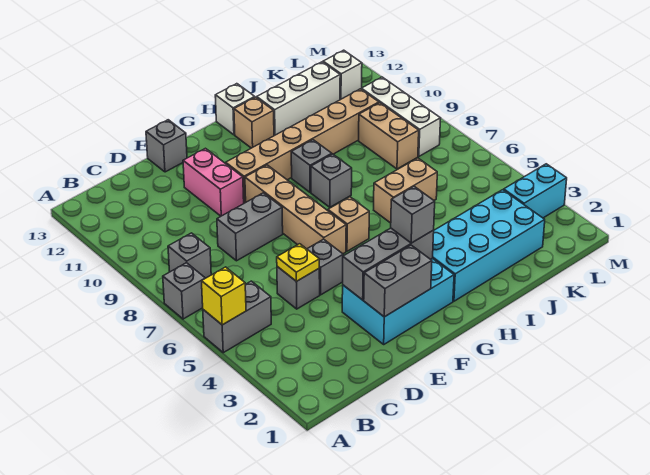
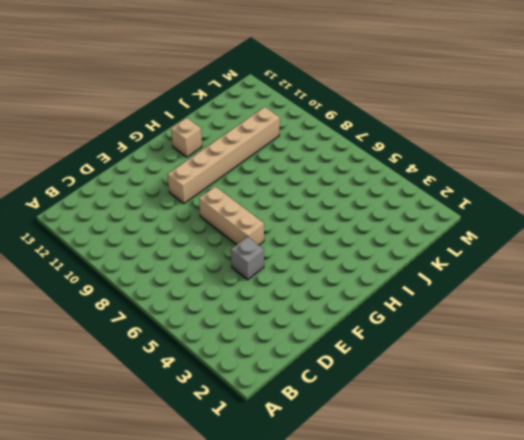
tan brick F6:F8 level 1 -> tan brick F6:F9 level 1
none -> grey brick A5:B5 level 1
none -> grey brick A7 level 1
none -> grey brick B8 level 1

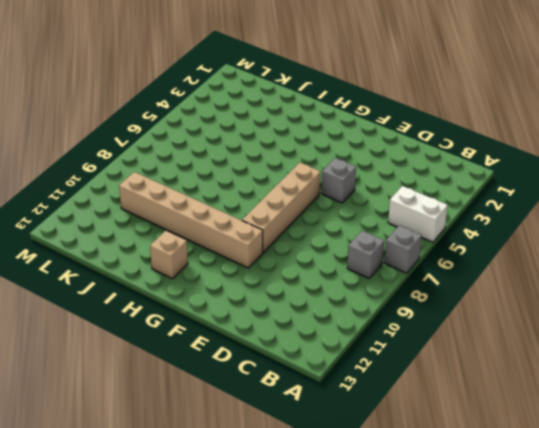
white brick A5:B5 level 1 -> grey brick A5:B5 level 1
none -> grey brick D5 level 1
none -> grey brick D8:E8 level 1
none -> cyan brick E2:G3 level 1

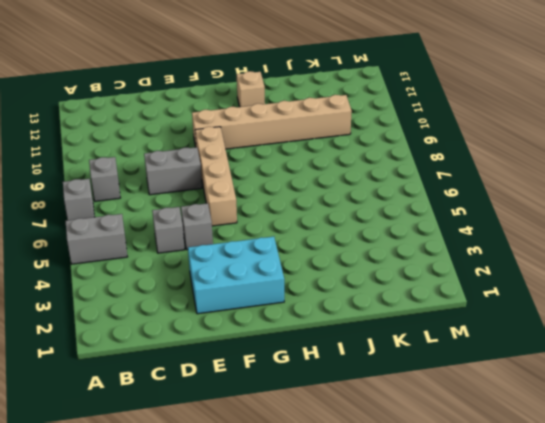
none -> pink brick E10:E11 level 1
none -> grey brick E13 level 1
none -> tan brick G6 level 1

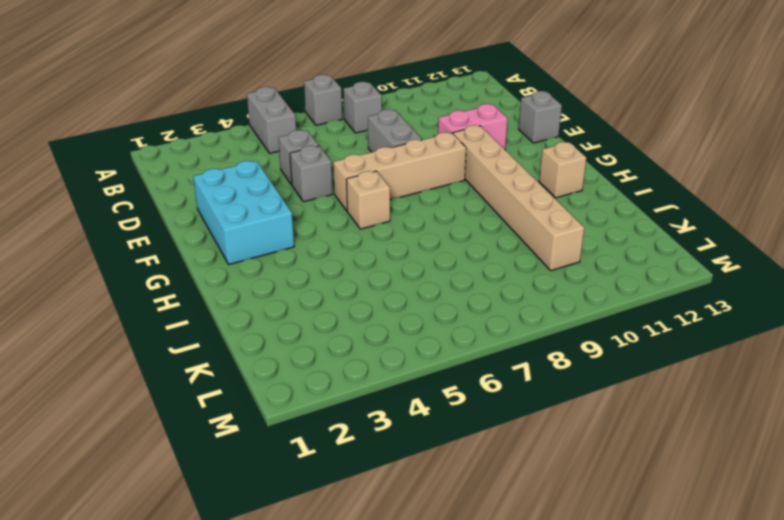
none -> cyan brick H2:K3 level 1
none -> grey brick H8 level 1
none -> grey brick H9 level 1

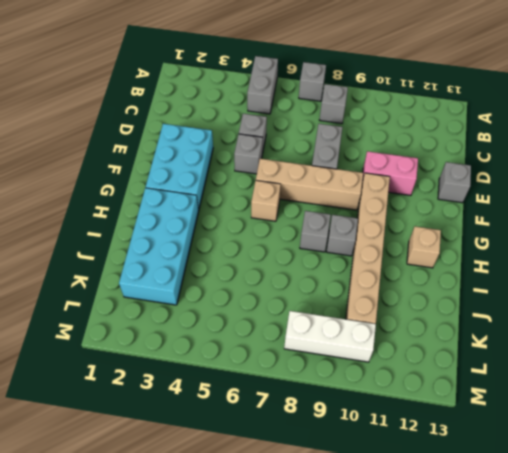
none -> white brick H13 level 1
none -> tan brick I6:J6 level 1
none -> white brick I12:K12 level 1

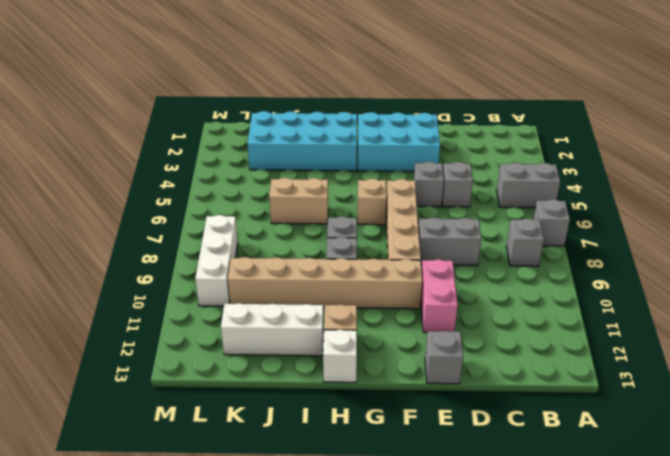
none -> tan brick K8:K9 level 1
none -> cyan brick L3:M3 level 1
none -> white brick L12 level 1

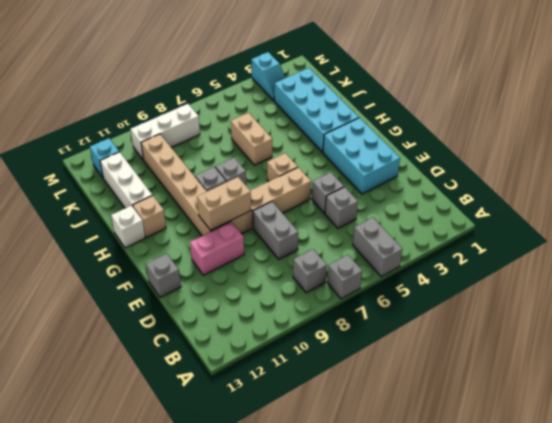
tan brick F9:F10 level 2 -> tan brick K8:K9 level 1
cyan slope L3:M3 level 1 top M -> cyan brick L3:M3 level 1
cyan brick L12 level 1 -> white brick L12 level 1
none -> yellow brick A5 level 2
none -> yellow plate D5 level 2
none -> grey brick E2:F2 level 2

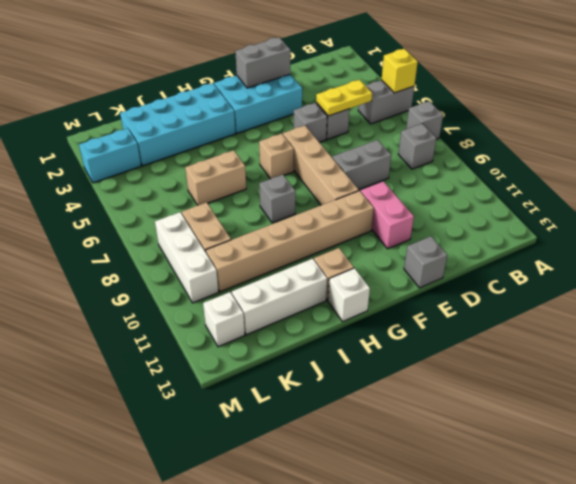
yellow plate C5:D5 level 2 -> yellow plate D5 level 2
none -> grey brick H9 level 1
none -> grey brick E3:G3 level 2
none -> grey brick G3 level 3

